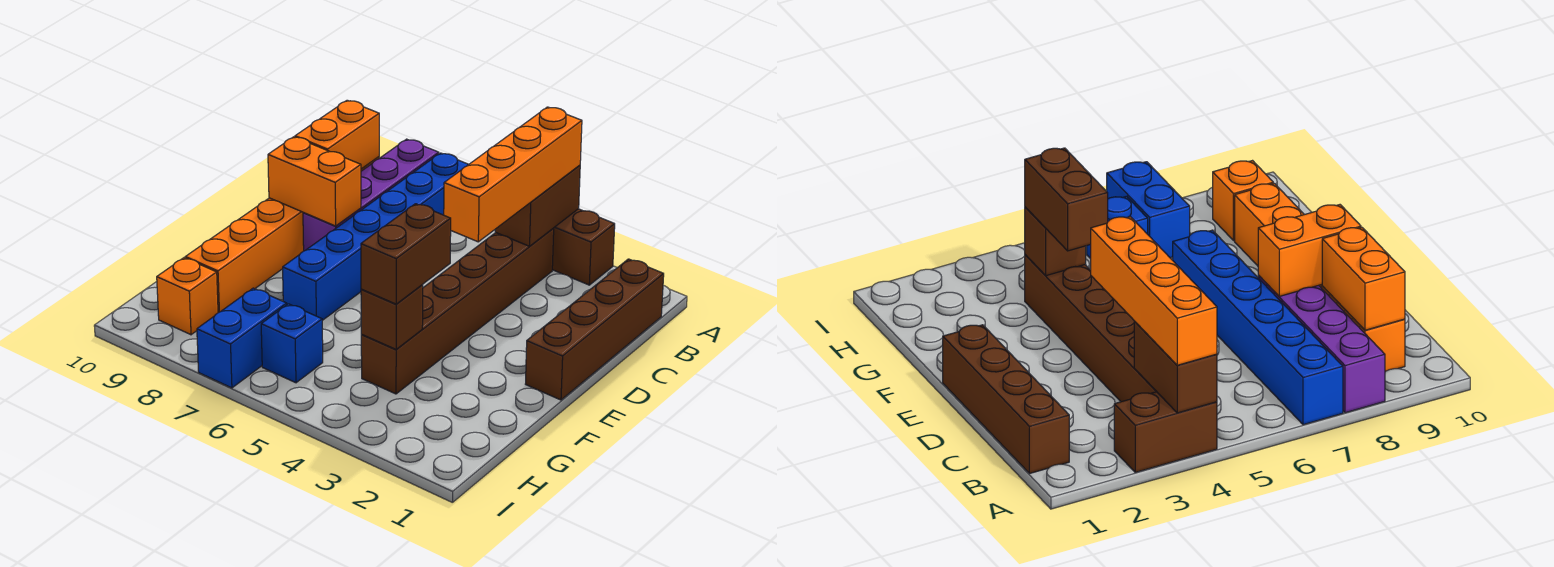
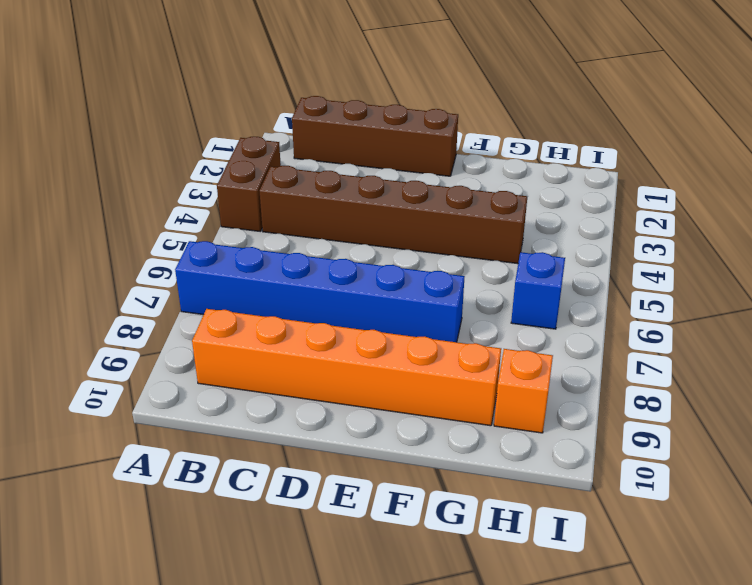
none -> purple brick A8:D8 level 1
none -> blue brick H7:I7 level 1
none -> brown brick A4:B4 level 2

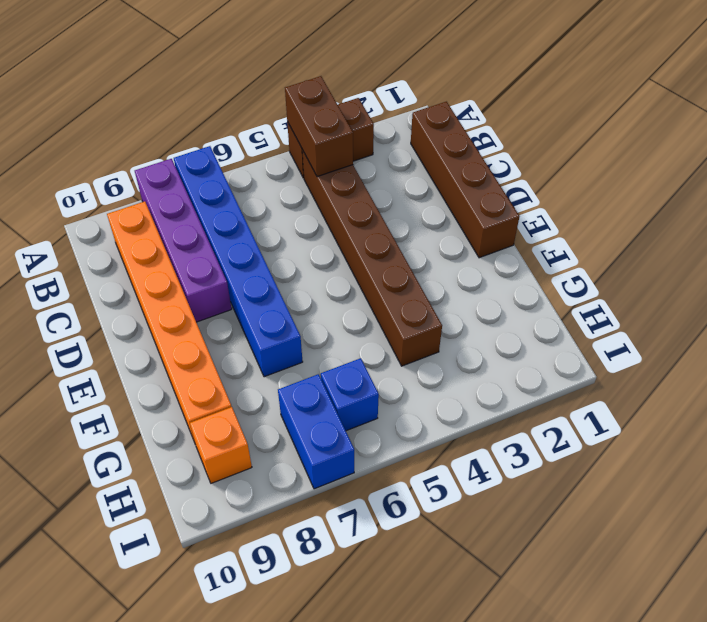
none -> orange brick B9:C9 level 2
none -> orange brick D8:D9 level 2
none -> brown brick G4 level 2

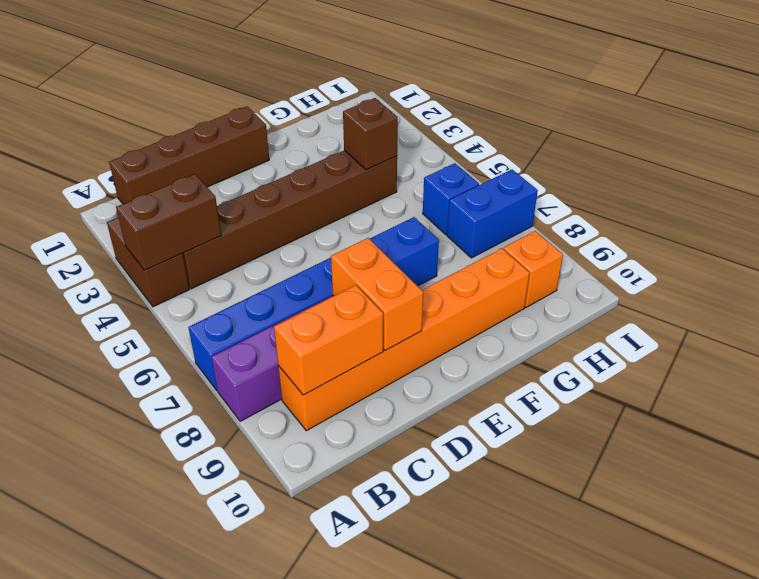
none -> orange brick A4:D4 level 3
none -> brown brick F4:G4 level 3

